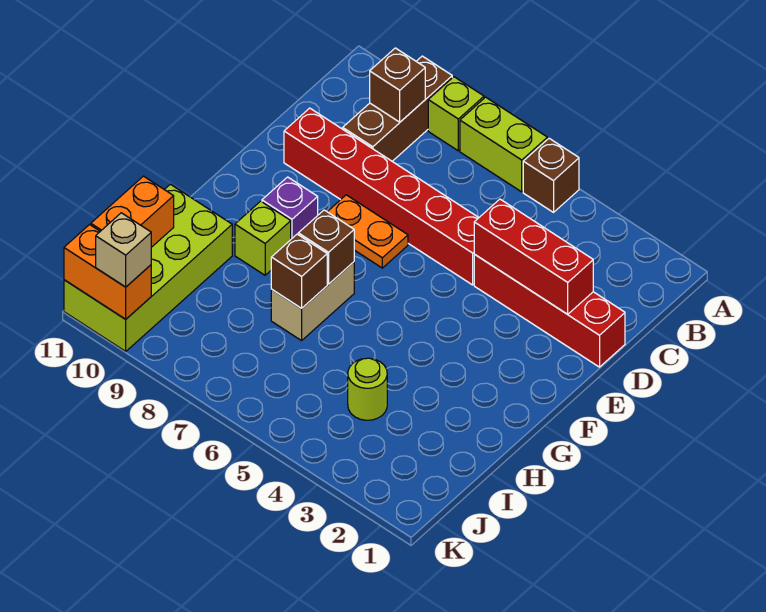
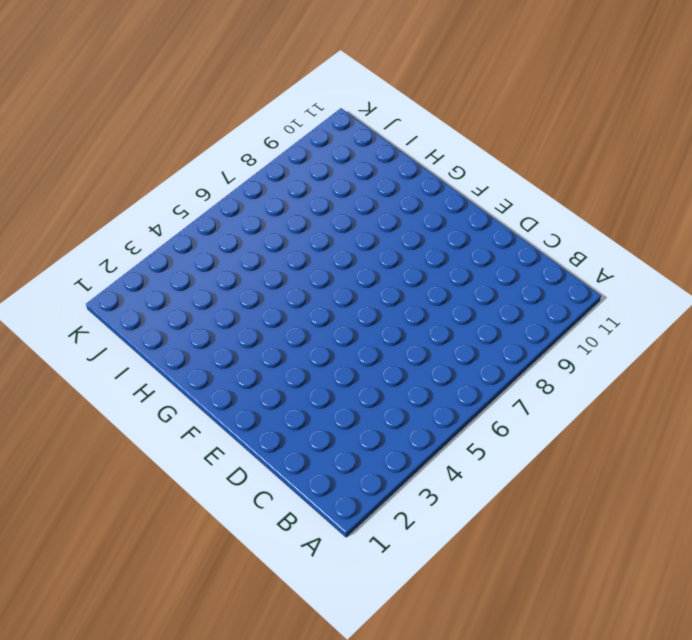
none -> brown brick A5 level 1
none -> lime brick A6:A7 level 1
none -> lime brick A8 level 1

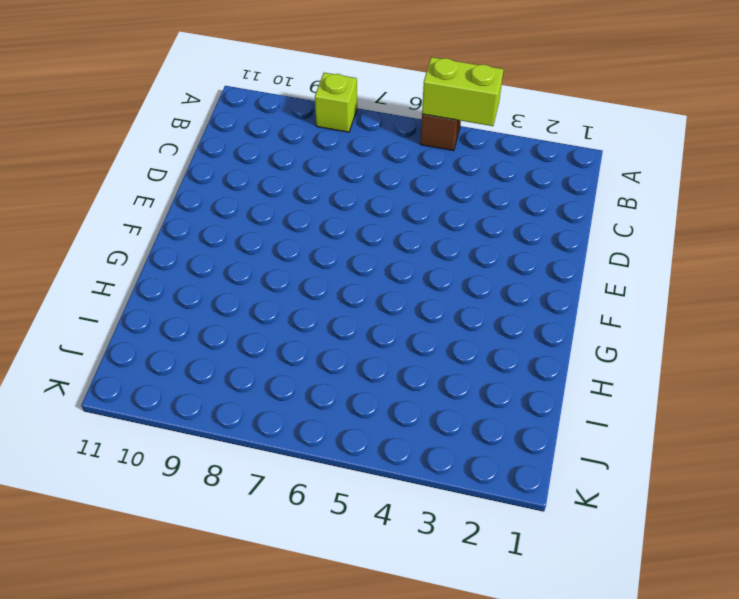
lime brick A4:A5 level 2 -> lime brick A6:A7 level 1
none -> brown brick A9:C9 level 1
none -> red brick D1:D4 level 1
none -> red brick D5:D10 level 1

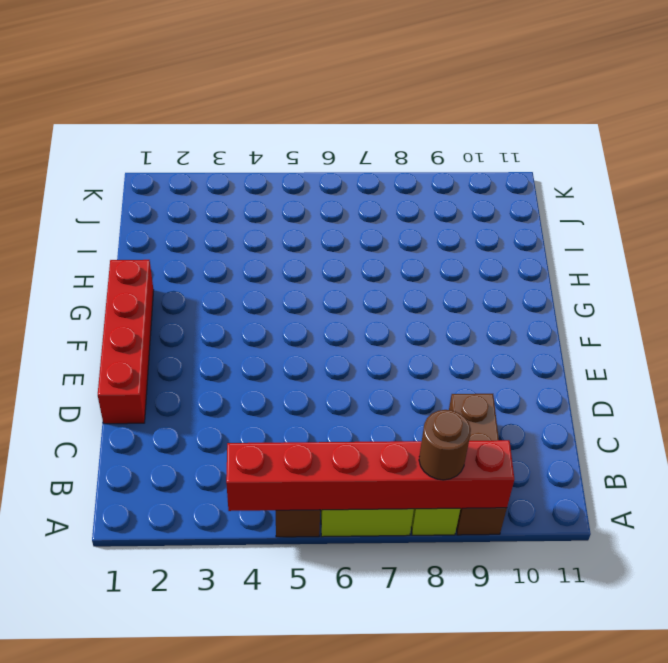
red brick A4:A9 level 2 -> red brick D5:D10 level 1
brown round brick A8 level 3 -> none
red brick D1:G1 level 1 -> red brick D1:D4 level 1
none -> orange plate E7:E8 level 1
none -> purple brick F9 level 1
none -> tan brick G7:H7 level 1

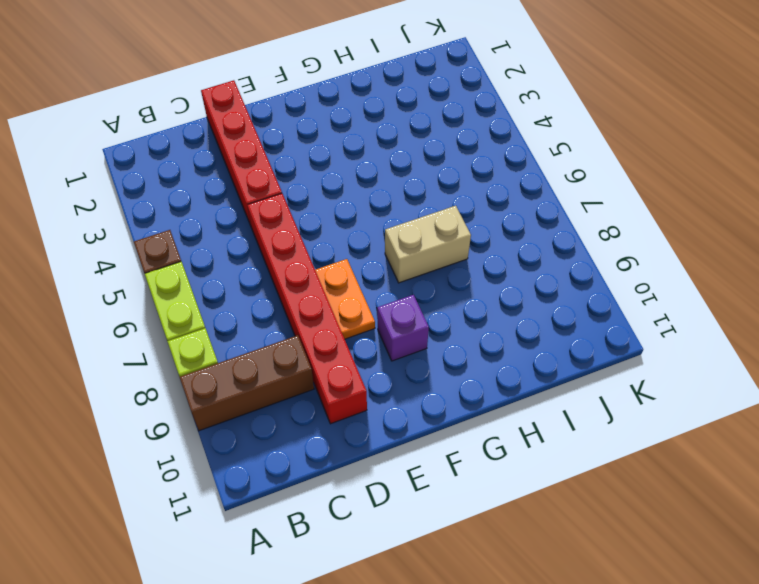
none -> lime brick G9 level 1
none -> lime brick H10:K11 level 1
none -> lime round brick I4 level 1

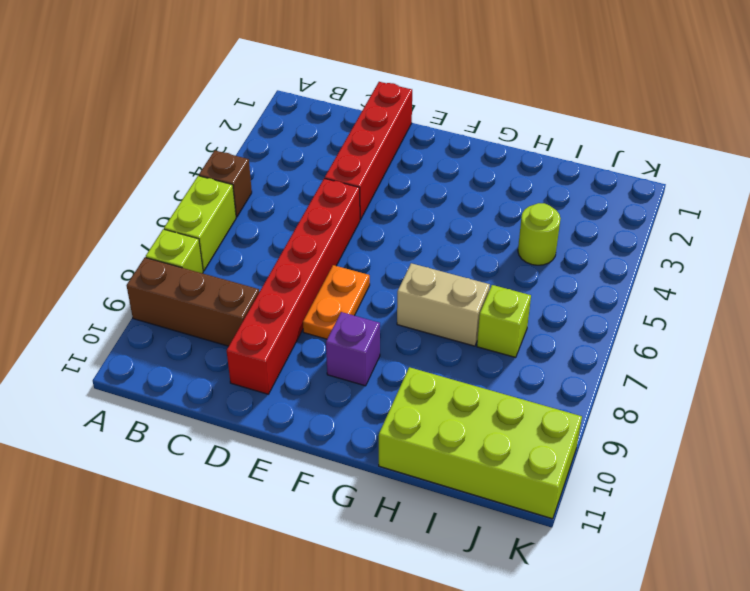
lime brick I7 level 1 -> lime brick G9 level 1
none -> brown brick B9 level 2
none -> red brick D2:D4 level 2
none -> brown brick G7 level 2

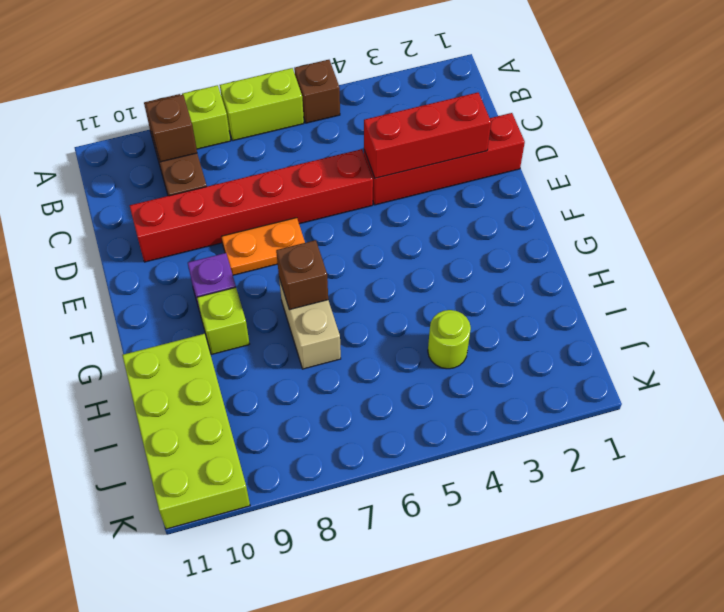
none -> brown brick H7 level 2
none -> orange brick I11:J11 level 2
none -> orange brick K10:K11 level 2

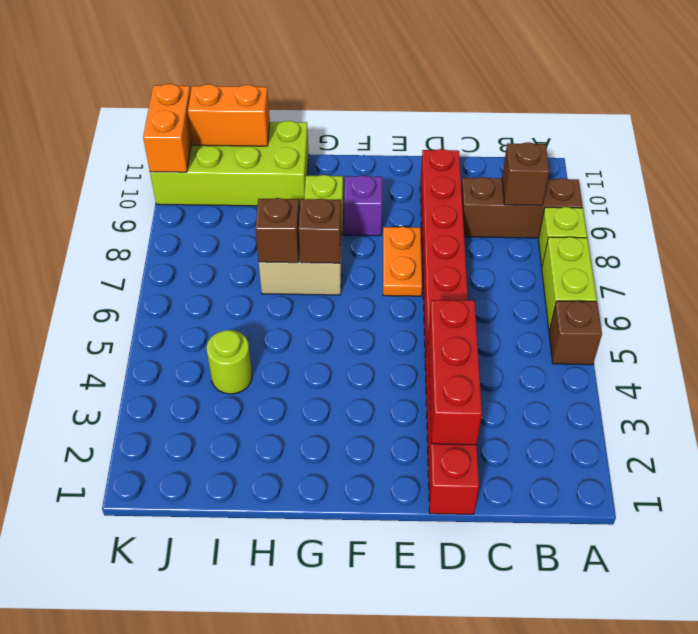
none -> tan brick K10 level 3

